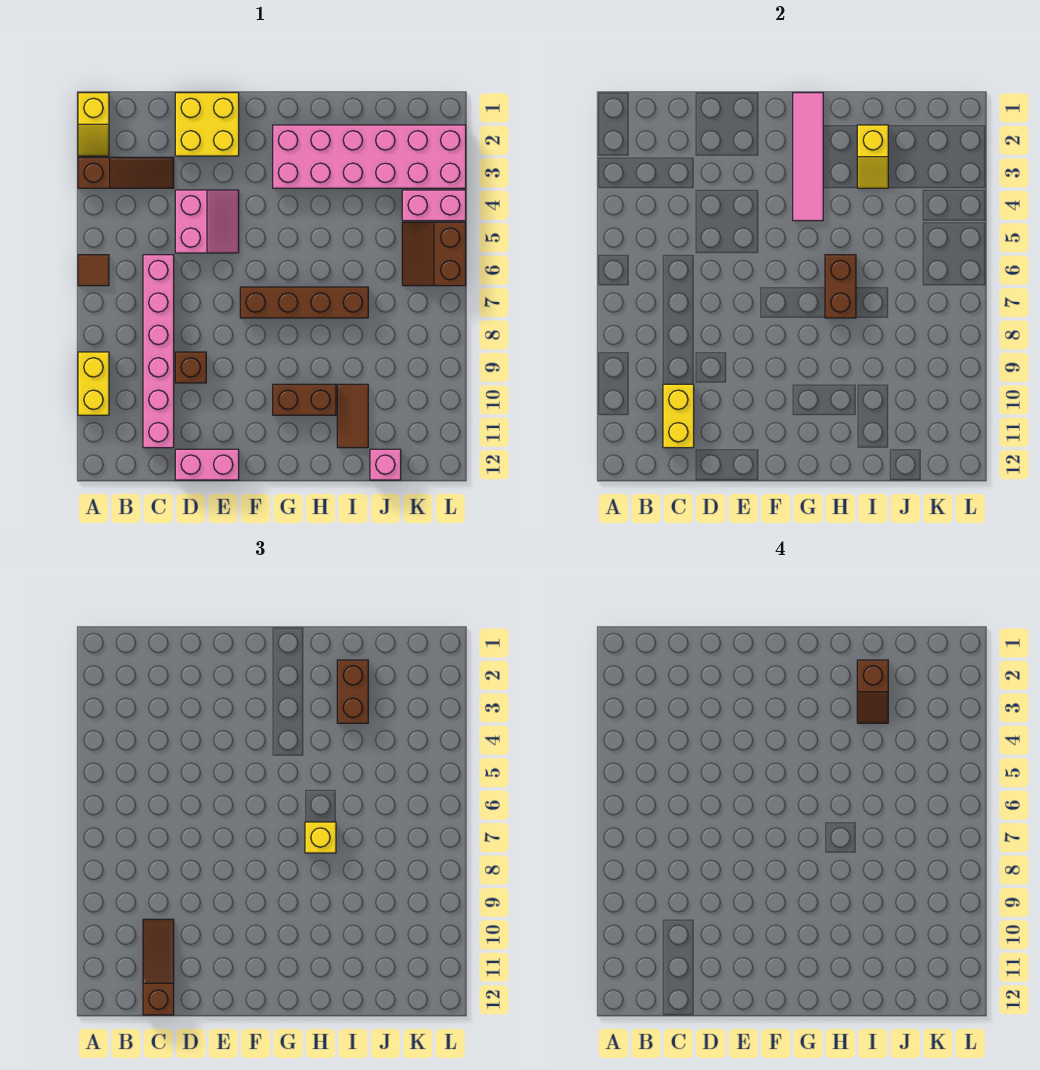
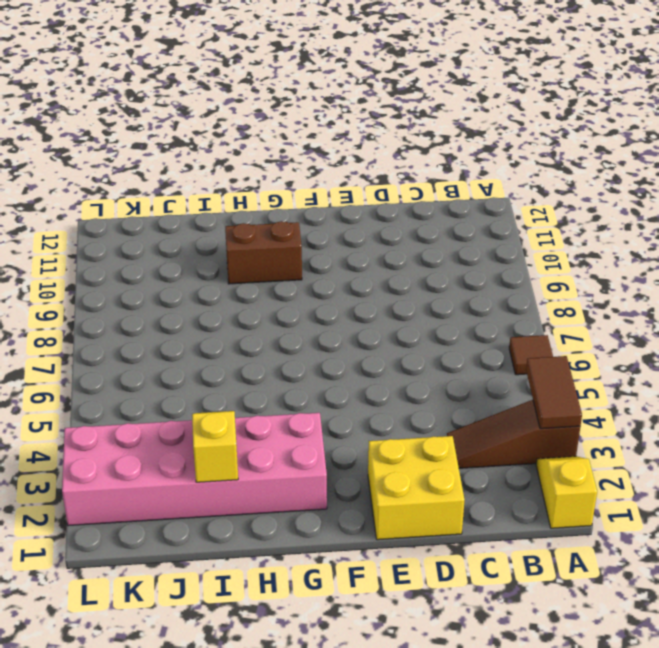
brown tile A3:A4 level 2 -> brown tile I10:I11 level 1
none -> yellow brick A9:A10 level 1
none -> pink brick C6:C11 level 1
none -> pink slope D4:E5 level 1 top D

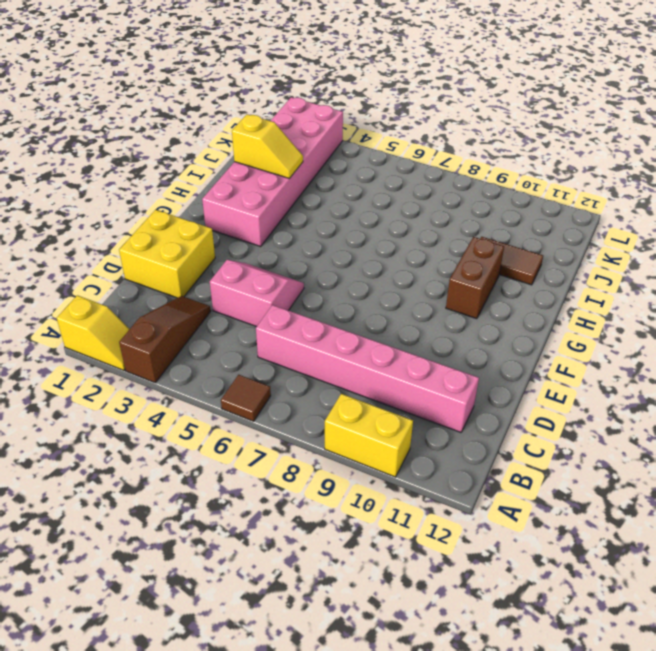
none -> brown brick D9 level 1
none -> pink brick D12:E12 level 1
none -> brown brick F7:I7 level 1

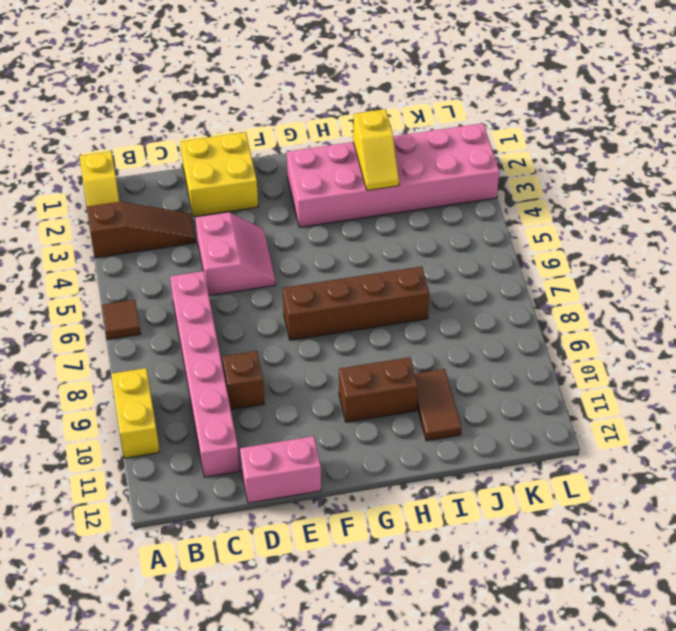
none -> pink brick J12 level 1
none -> pink brick K4:L4 level 1
none -> brown slope K5:L6 level 1 top L

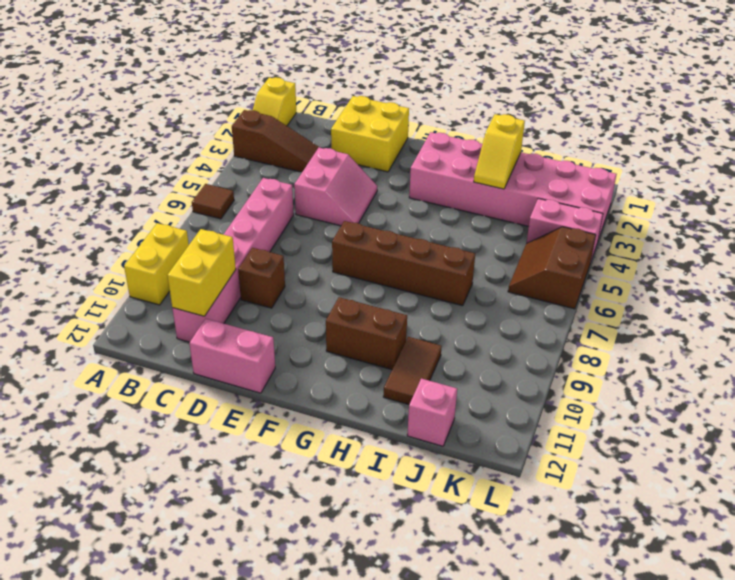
none -> pink tile G1:G4 level 2
none -> brown brick H6:H7 level 2
none -> brown slope C10:C12 level 3 top 12

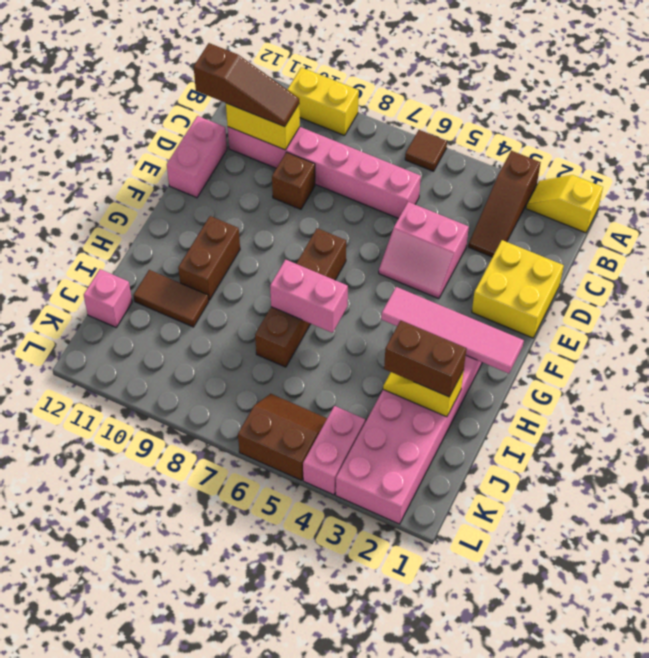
pink brick H6:H7 level 2 -> brown brick H6:H7 level 2
none -> yellow brick H7 level 3
none -> brown slope I2:I3 level 4 top 2

